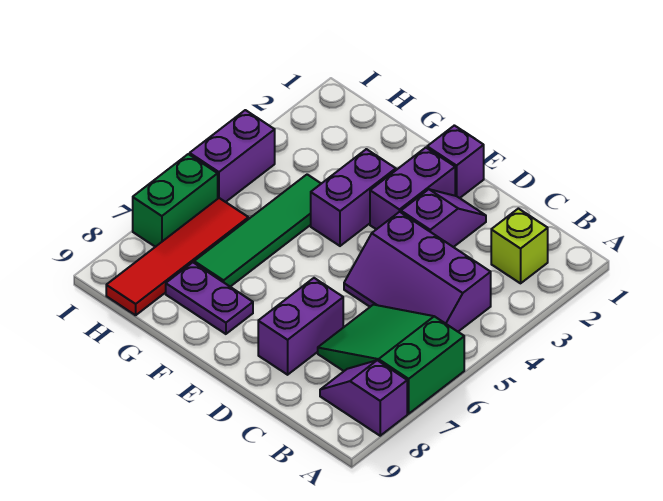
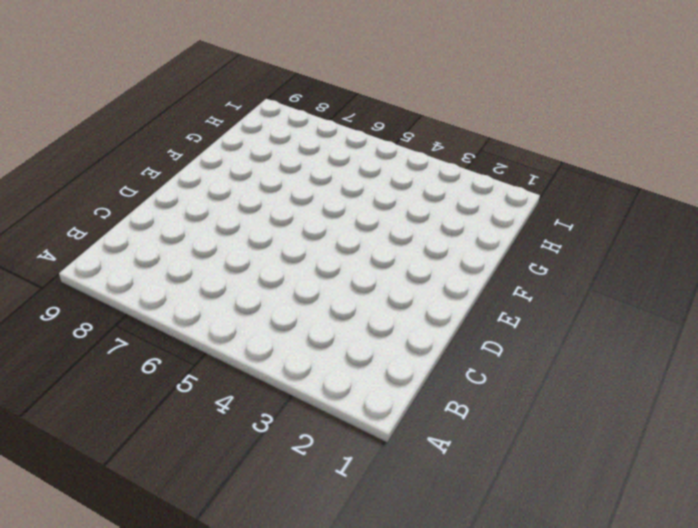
none -> green slope A6:C7 level 1 top A
none -> purple slope A8:B8 level 1 top A
none -> lime brick B2 level 1

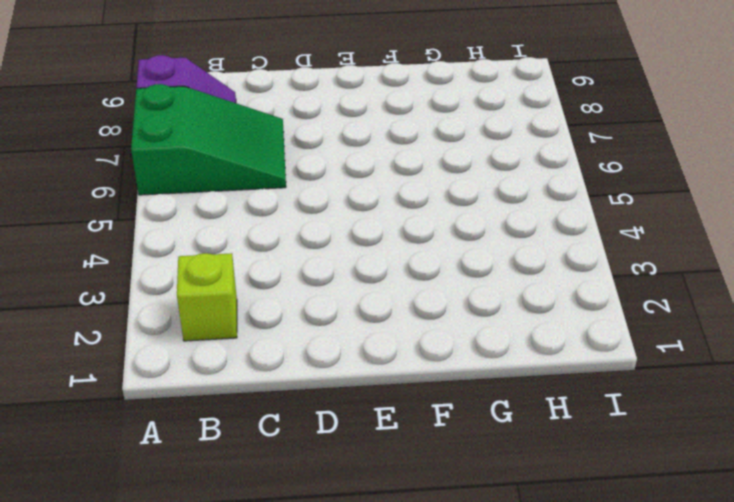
none -> purple slope B4:D5 level 1 top 4
none -> purple slope D2:D3 level 1 top 3
none -> purple brick D7:D8 level 1

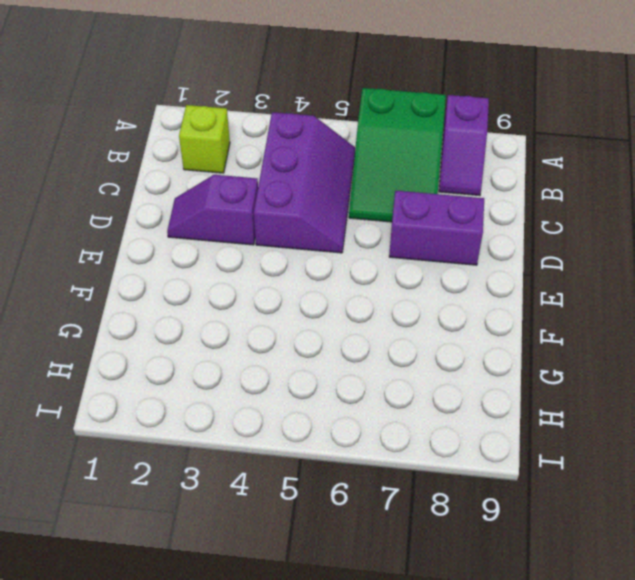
none -> purple brick E1 level 1
none -> purple brick E2:E3 level 1
none -> purple brick F3:F4 level 1

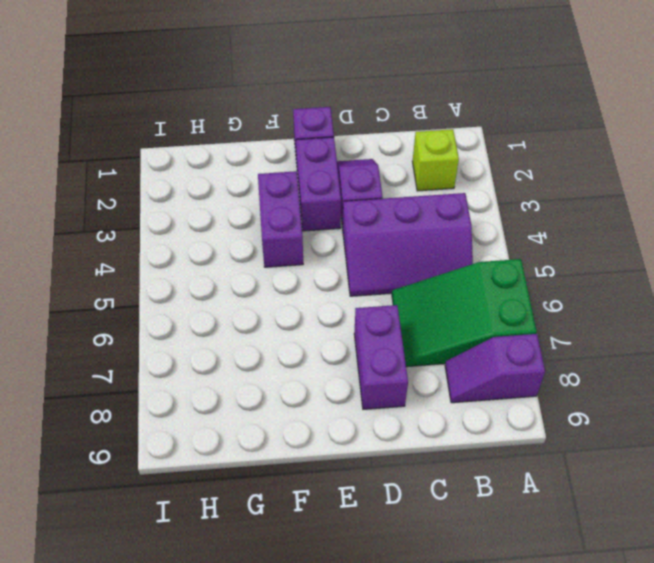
none -> purple plate F8:G8 level 1
none -> green tile G4:G7 level 1
none -> red tile H6:H9 level 1

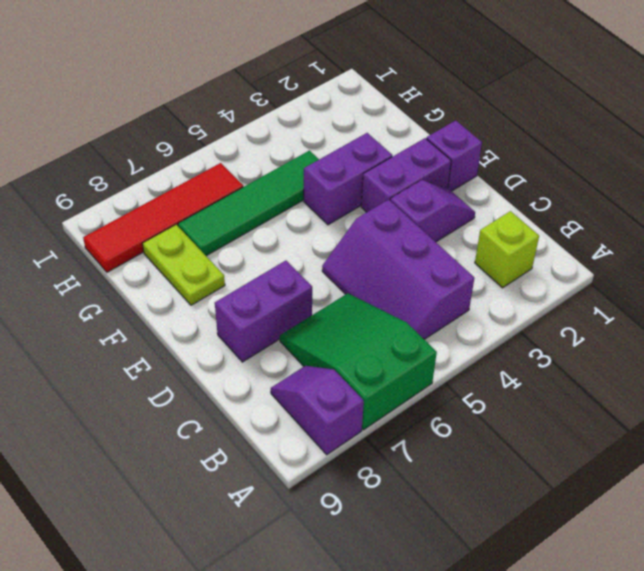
lime plate F8:G8 level 1 -> purple plate F8:G8 level 1
none -> purple brick I4:I5 level 1
none -> green brick I6:I7 level 1

